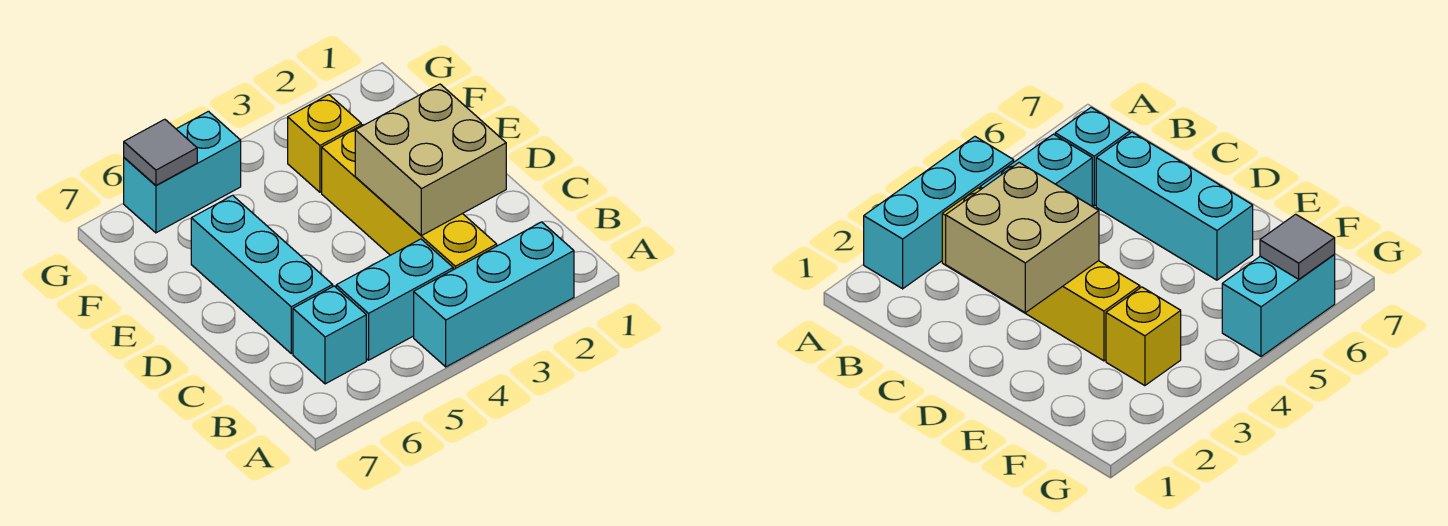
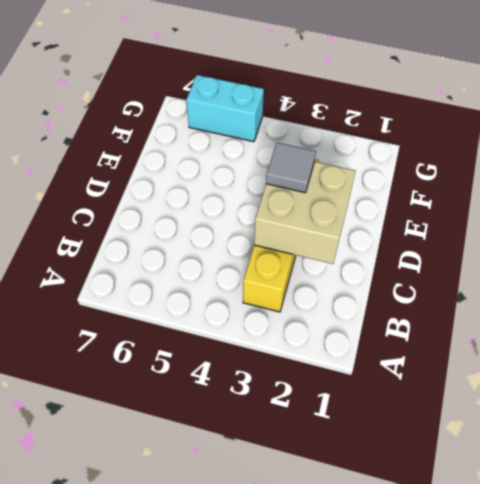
grey tile D3 level 3 -> grey tile G6 level 2
none -> cyan brick A2:A4 level 1
none -> cyan brick B4:B5 level 1

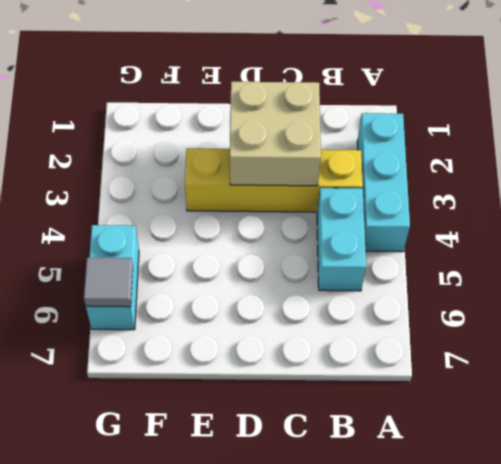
none -> cyan brick B6 level 1
none -> cyan brick C6:E6 level 1

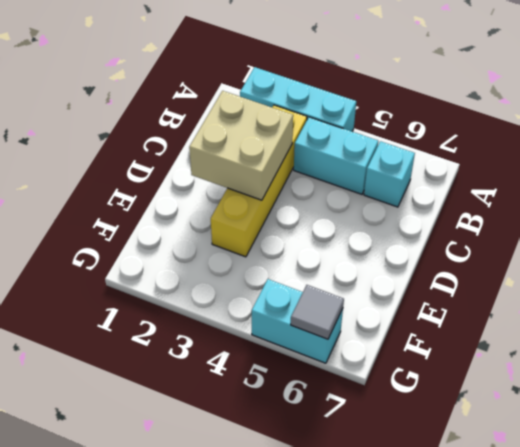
none -> cyan brick C6:E6 level 1
none -> yellow brick F3 level 1

